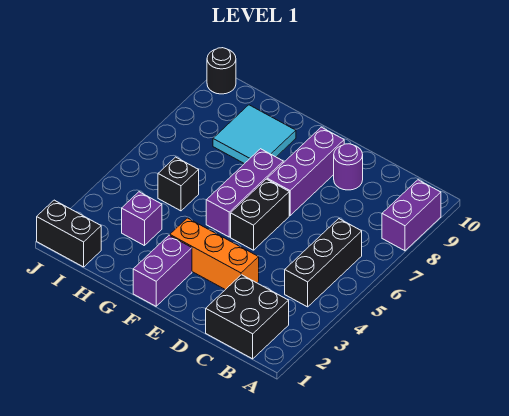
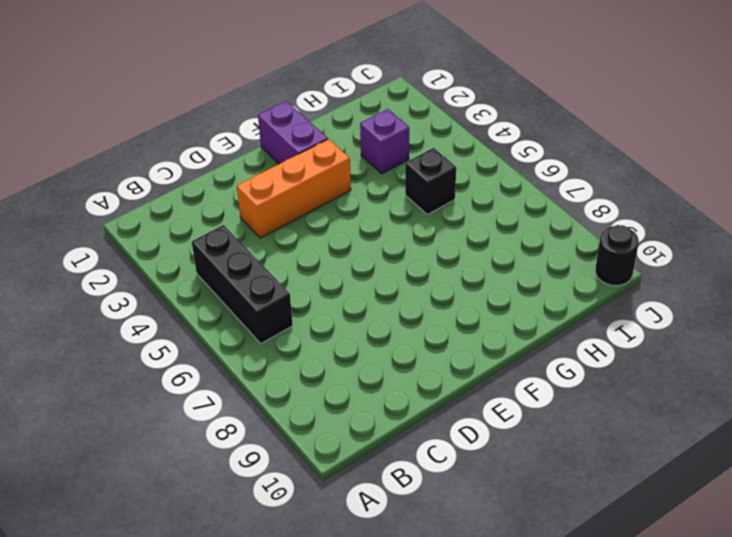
none -> purple brick A8:A9 level 1
none -> black brick B1:C2 level 1
none -> purple round brick D9 level 1

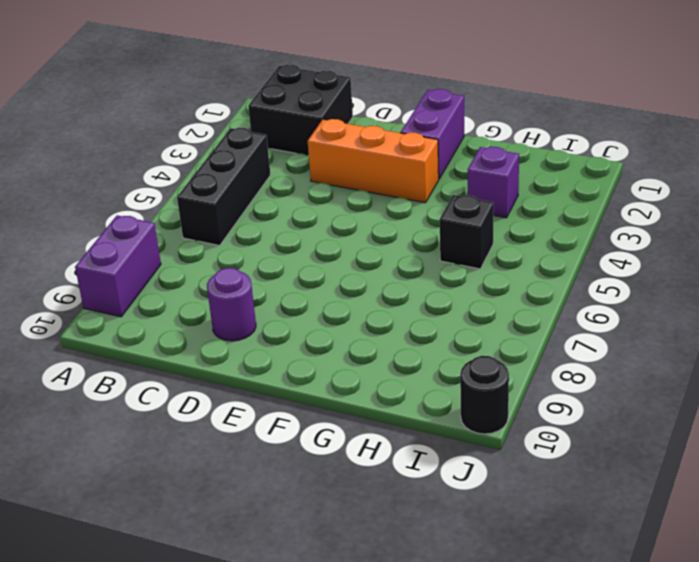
none -> black brick E5:E6 level 1
none -> purple brick E7:E9 level 1
none -> purple brick F5:F7 level 1

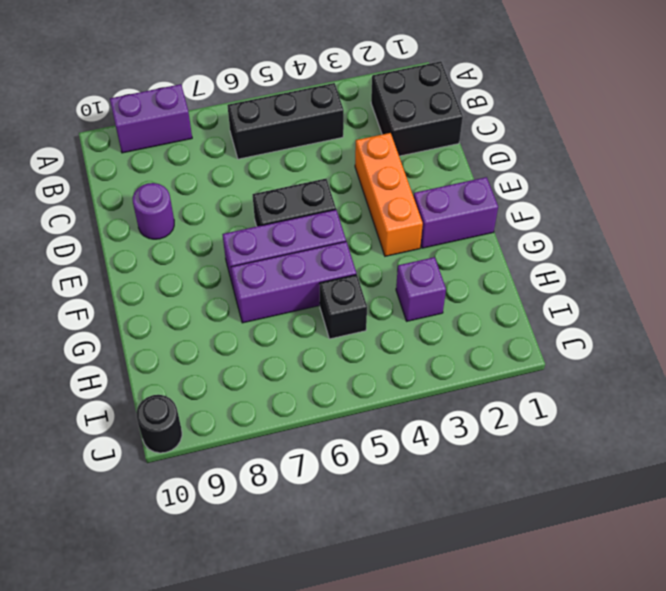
purple brick G5:G7 level 1 -> purple brick E7:E9 level 1
none -> cyan tile G8:H9 level 1
none -> black brick I1:J1 level 1

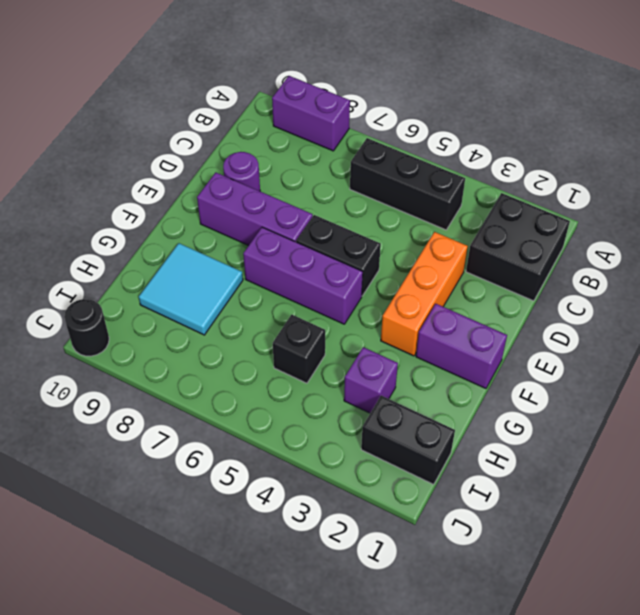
black brick I1:I2 level 1 -> black brick I1:J1 level 1

